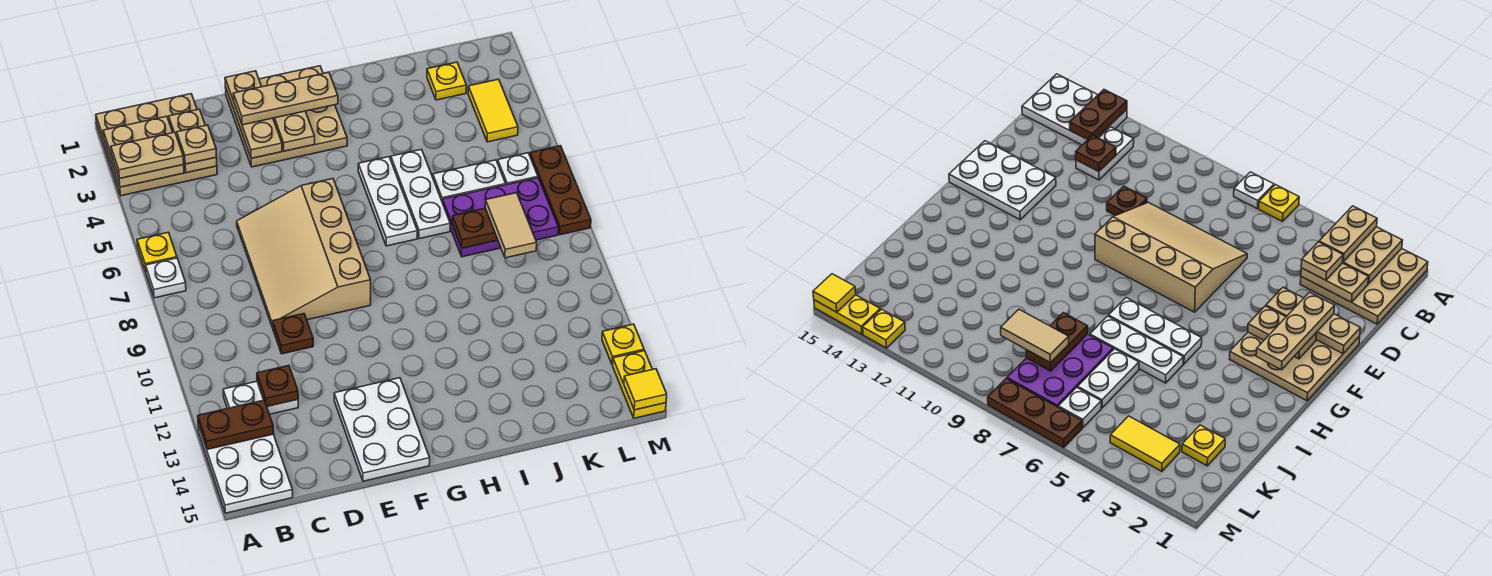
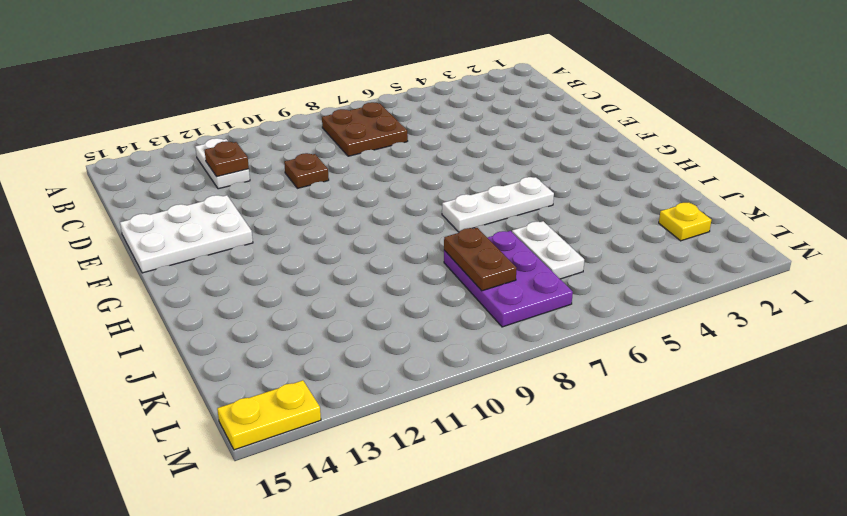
brown plate B7:C8 level 1 -> none
none -> tan plate A1:C3 level 1
none -> yellow plate A6 level 1
none -> white plate A7 level 1
none -> white plate A13:B15 level 1

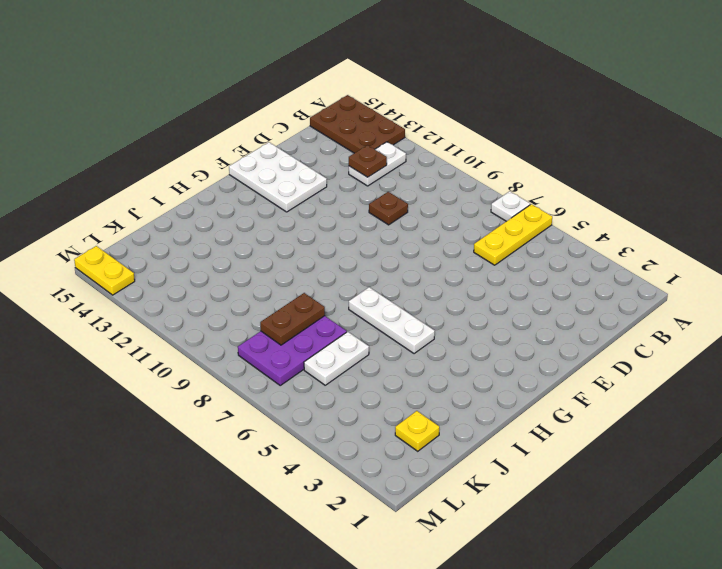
yellow plate A6:C6 level 1 -> yellow plate A6 level 1
brown plate A13:B15 level 1 -> white plate A13:B15 level 1
none -> tan plate A1:C3 level 1
none -> tan slope D6:F9 level 1 top F
none -> tan plate E1:G3 level 1
none -> white plate I5:I7 level 1

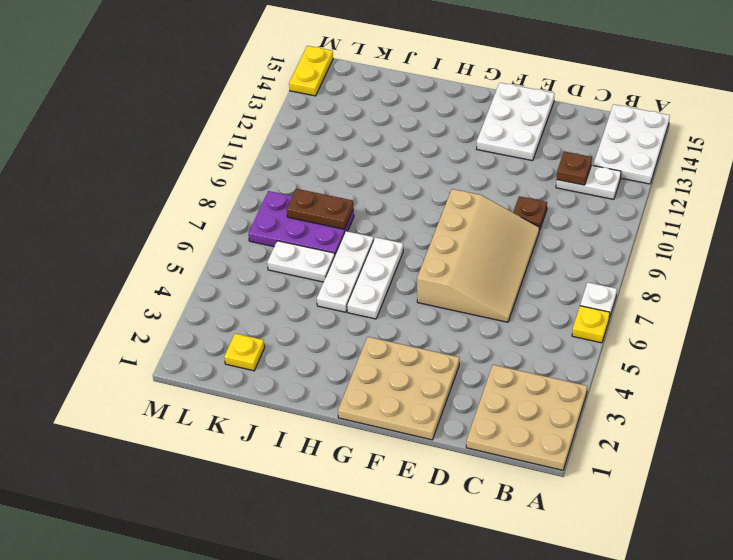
none -> yellow tile L3:L4 level 1
none -> white plate L6 level 1
none -> brown plate M6:M8 level 1
none -> yellow plate M13 level 1

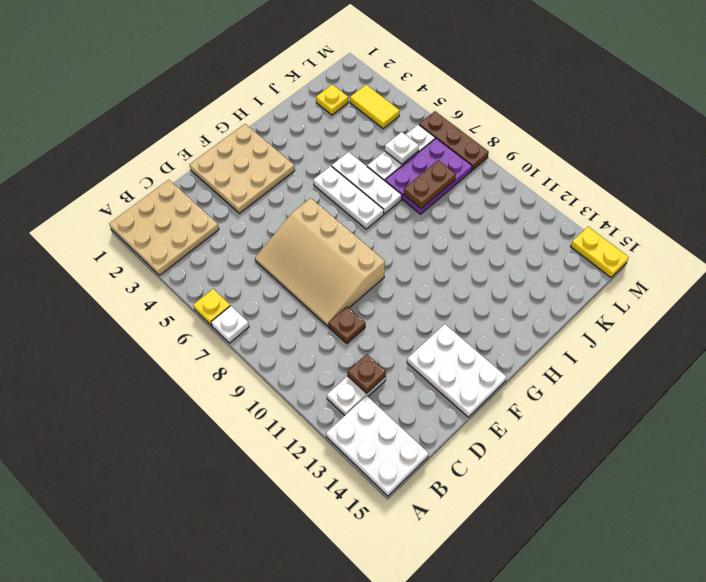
white plate K6 level 2 -> none
none -> yellow plate M13 level 1
none -> tan plate A2:B3 level 2
none -> brown plate A13:B13 level 2
none -> tan plate C2:C3 level 2

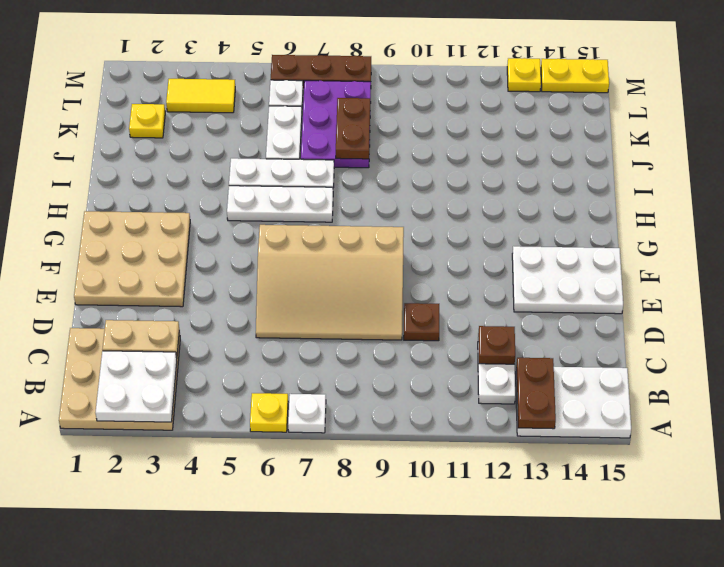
white plate A2:B3 level 2 -> tan plate A2:B3 level 2
none -> tan plate E1:E3 level 2
none -> tan plate F2:F3 level 2
none -> yellow tile M15 level 2
none -> tan plate A3:B3 level 3

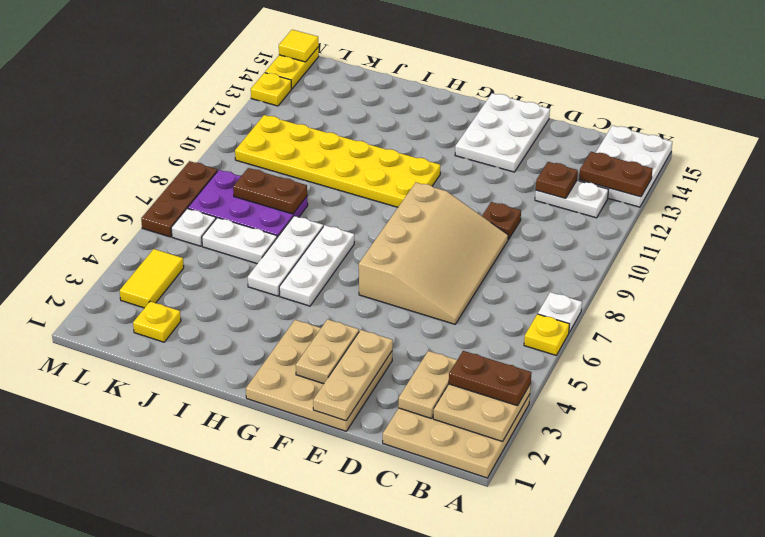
brown plate A3:B3 level 3 -> tan plate A3:B3 level 3
yellow plate G10:L11 level 1 -> none
none -> tan plate C3 level 3
none -> tan plate E2:G2 level 3
none -> tan tile K8:K9 level 3

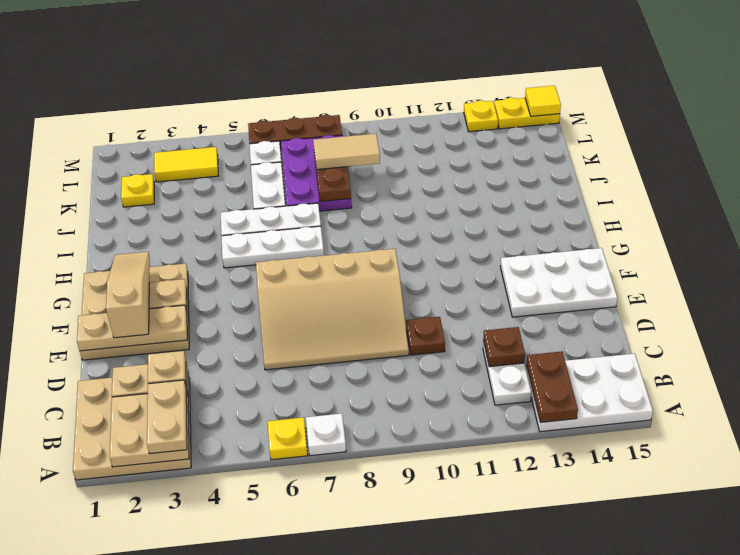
tan slope E2:G2 level 3 top E -> tan plate E2:G2 level 3

